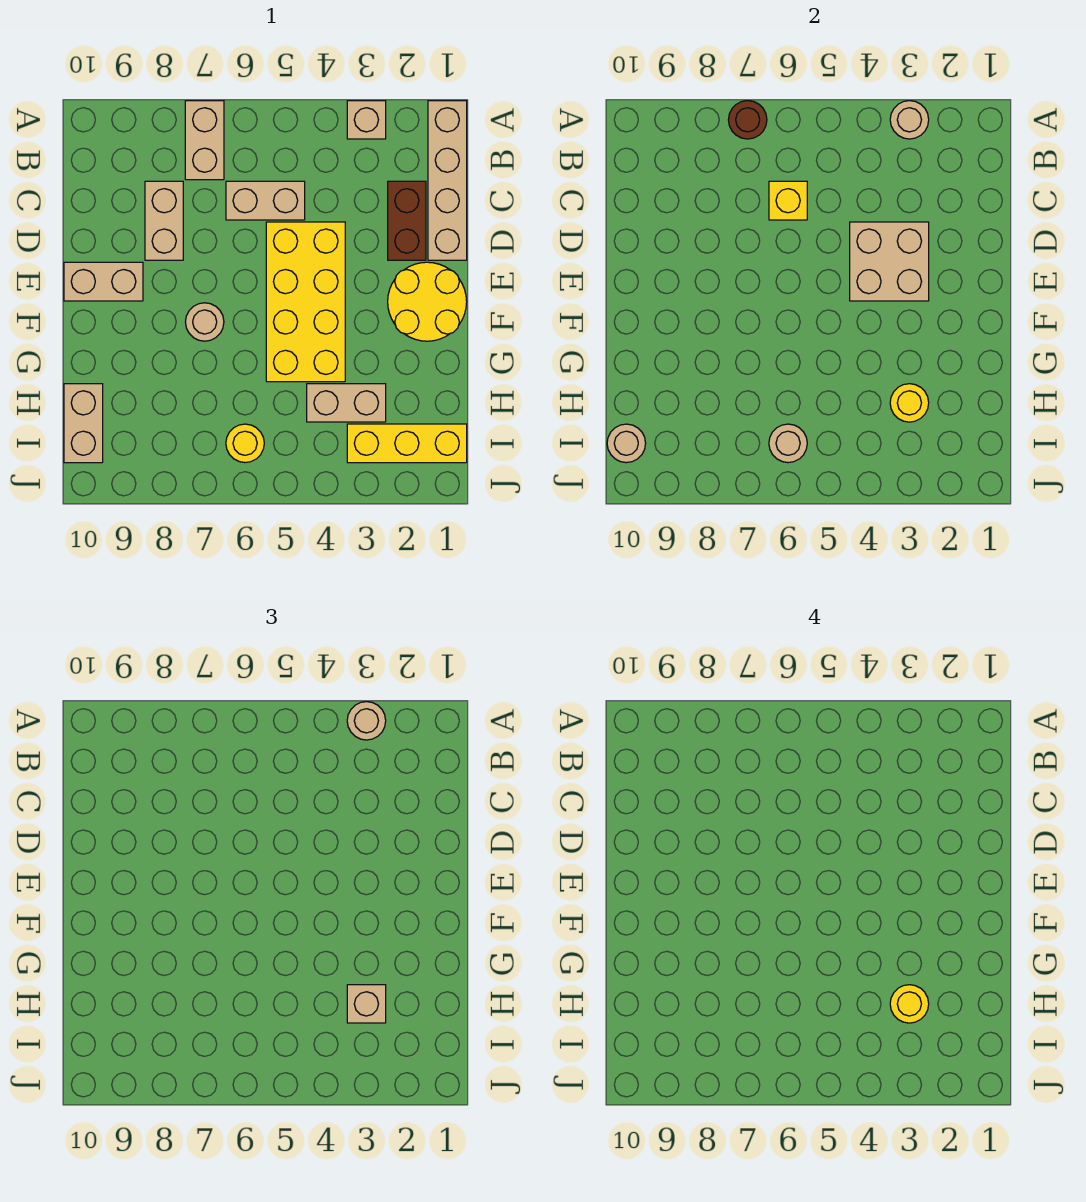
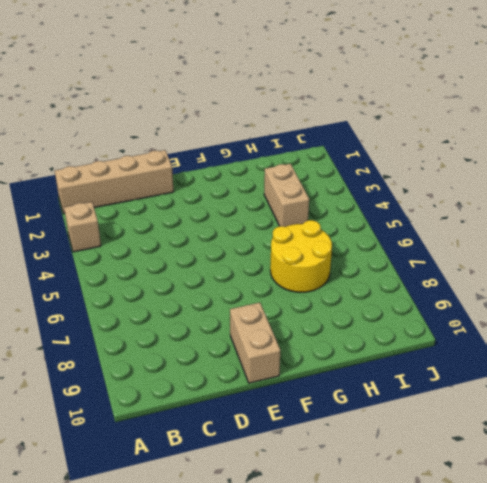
yellow round brick G6:H7 level 1 -> yellow round brick E1:F2 level 1
none -> tan brick A7:B7 level 1
none -> brown brick C2:D2 level 1
none -> tan brick C5:C6 level 1

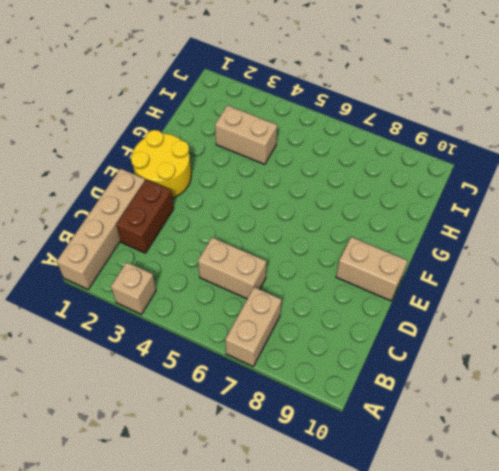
none -> tan brick C8:D8 level 1
none -> yellow brick D4:G5 level 1
none -> tan round brick F7 level 1

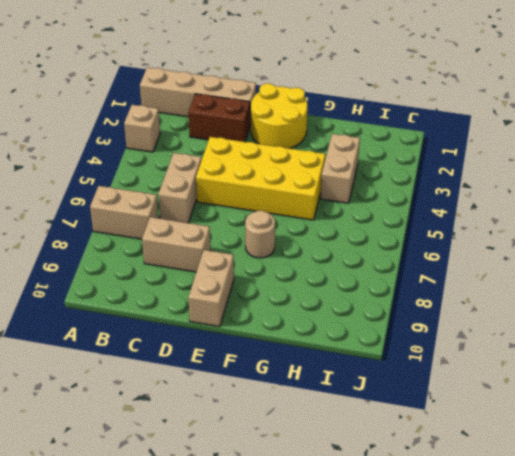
none -> tan brick H10:I10 level 1
none -> yellow brick I1:I3 level 1
none -> yellow round brick I6 level 1

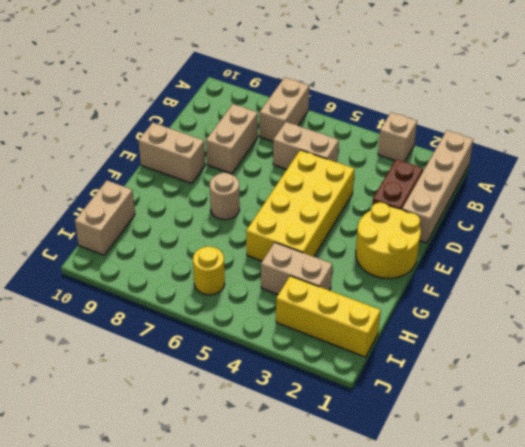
none -> tan round brick A3 level 2
none -> brown round brick A7 level 2
none -> yellow brick C6 level 2

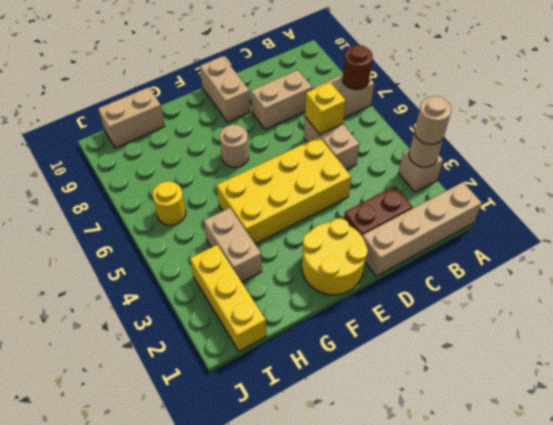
none -> tan brick D3:E4 level 2
none -> yellow round brick H3 level 2
none -> tan round brick I6 level 2

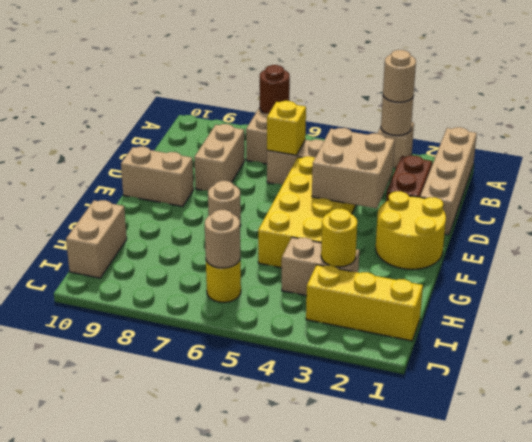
none -> tan round brick I10 level 2
none -> tan brick H3 level 3
none -> yellow round brick H3 level 4

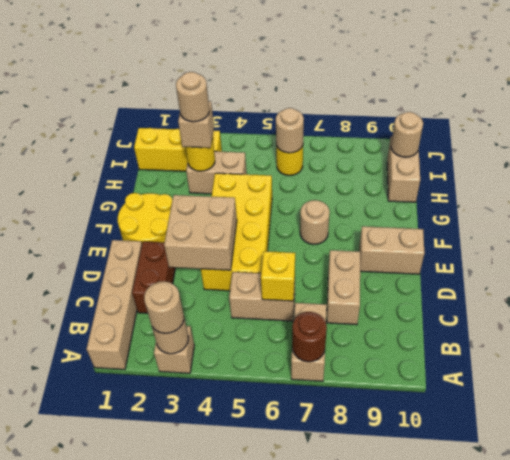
tan round brick H3 level 4 -> yellow round brick H3 level 4

